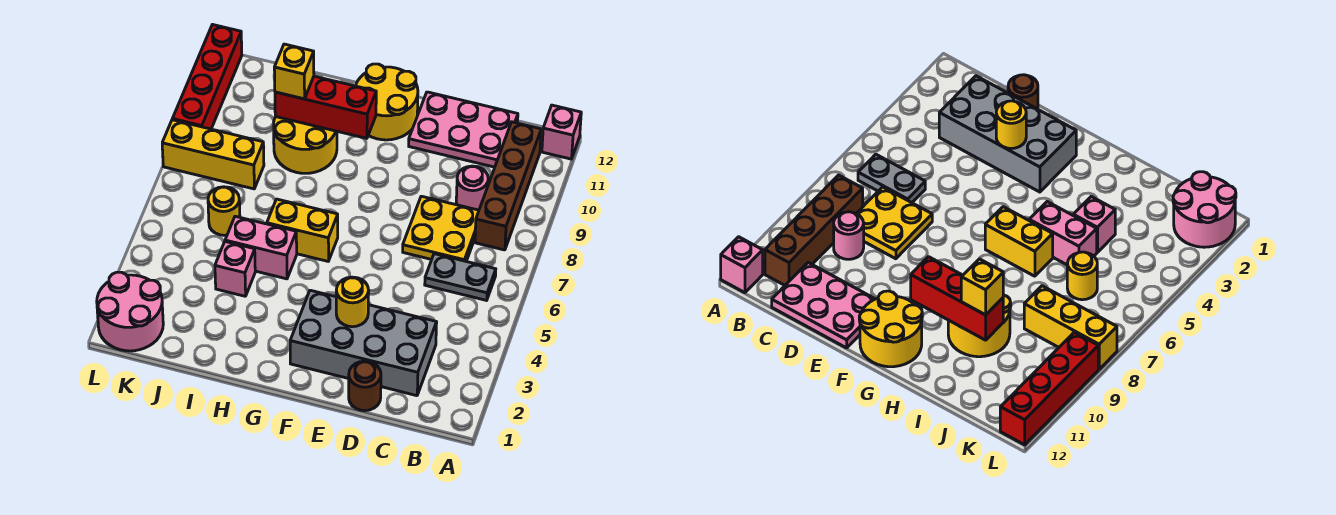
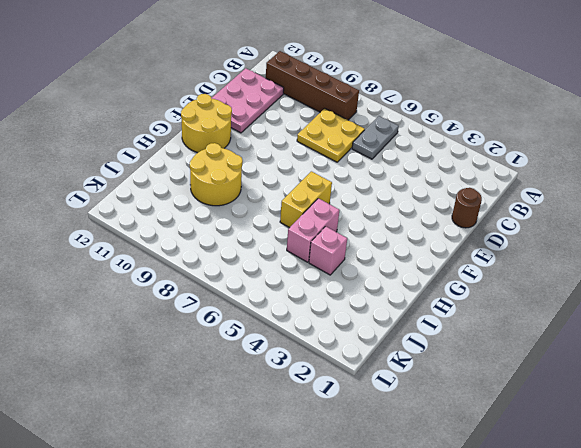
none -> pink brick A12 level 1
none -> grey brick C2:F3 level 1
none -> pink round brick C9 level 1

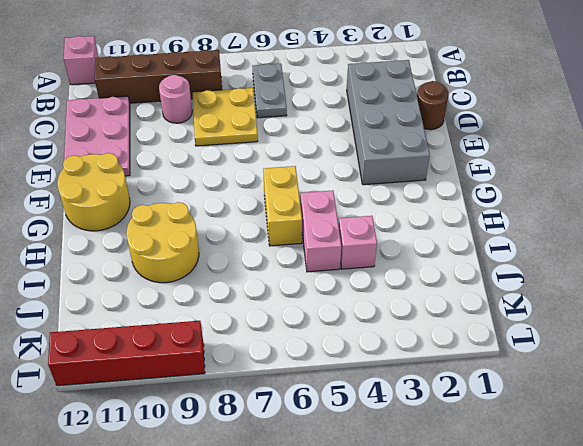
none -> yellow round brick J6 level 1
none -> yellow brick J8:L8 level 1
none -> pink round brick K1:L2 level 1

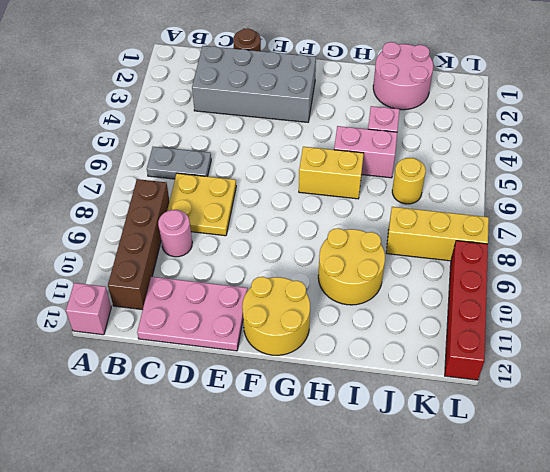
pink round brick I1:J2 level 1 -> pink round brick K1:L2 level 1
none -> yellow round brick E3 level 2
none -> red brick G10:I10 level 2
none -> yellow brick I10 level 3

